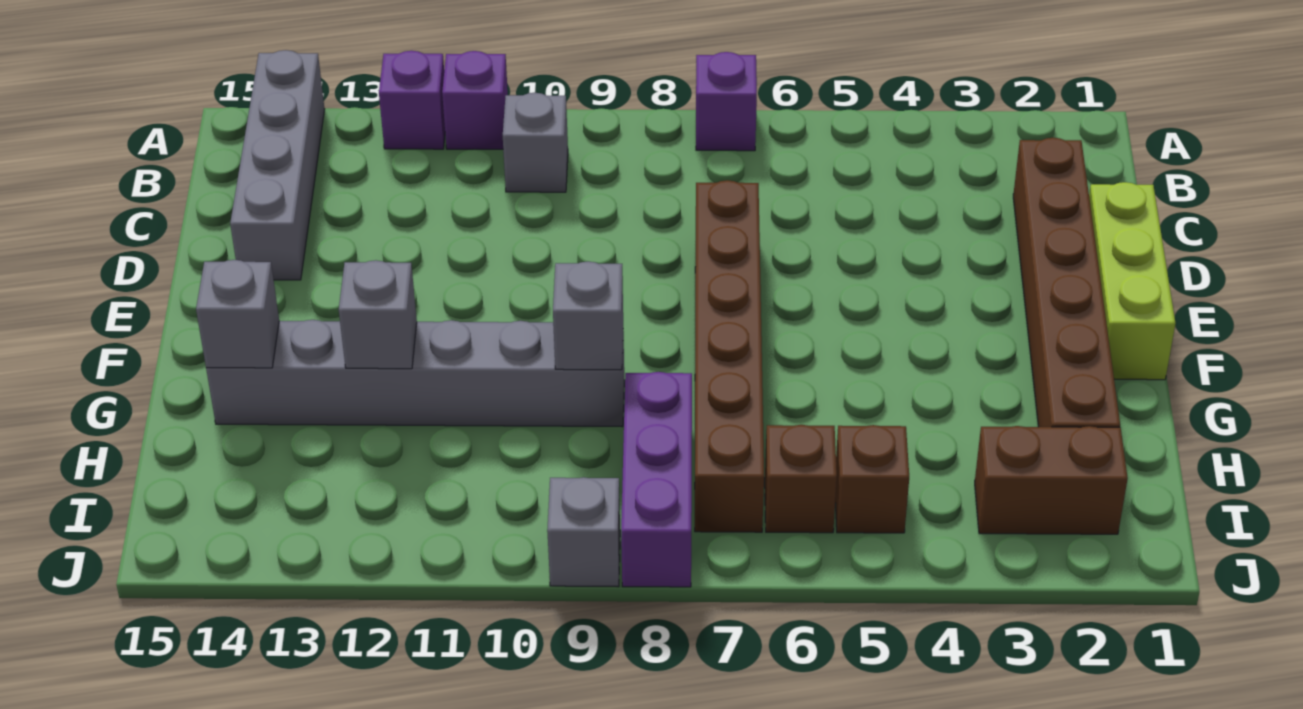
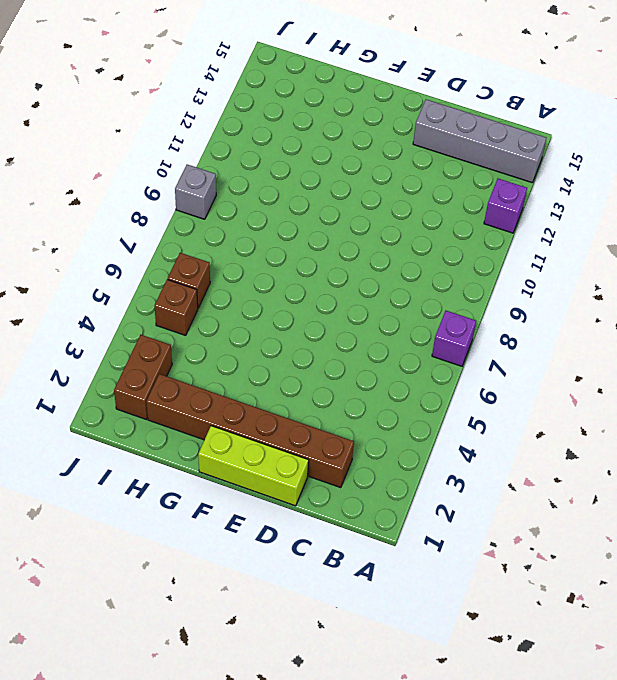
none -> purple brick A11 level 1
none -> grey brick B10 level 1
none -> brown brick D7:I7 level 1

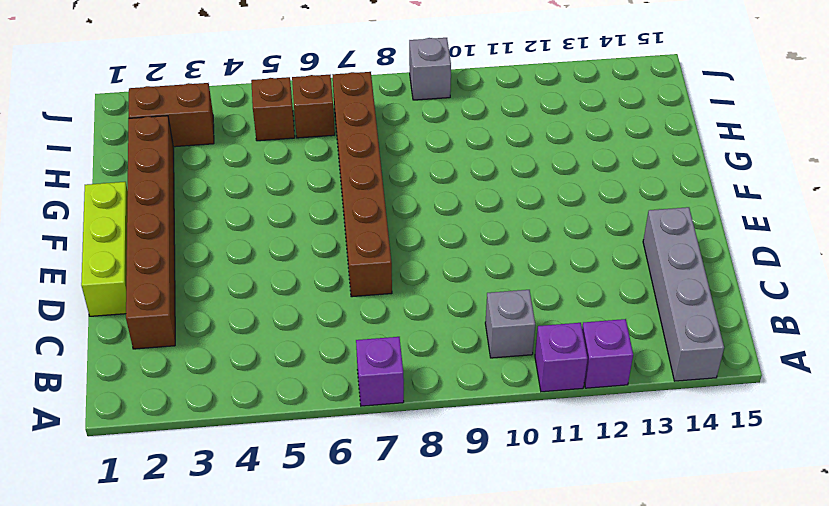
none -> grey brick G9:G14 level 1
none -> purple brick H8:J8 level 1
none -> grey brick G9 level 2

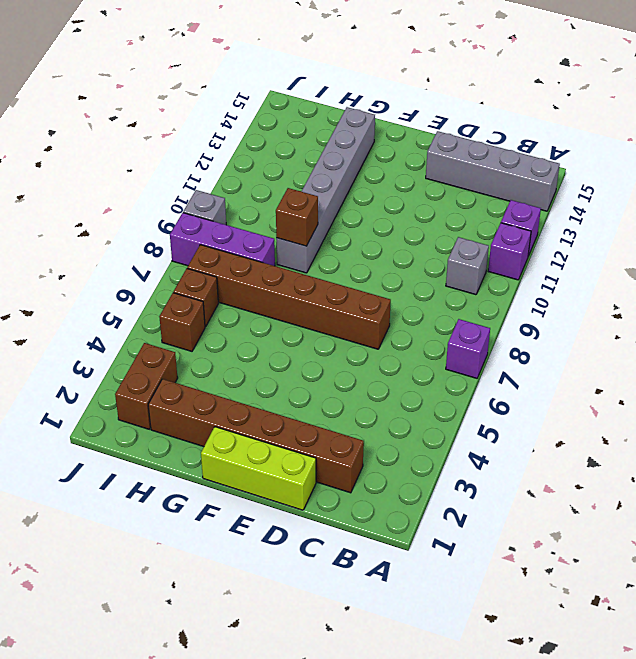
brown brick G9 level 2 -> grey brick G9 level 2
none -> grey brick G12 level 2
none -> grey brick G14 level 2

